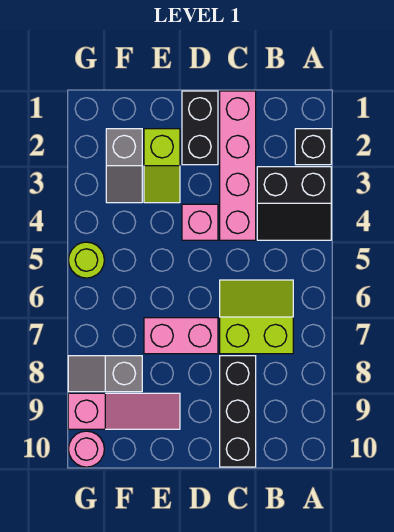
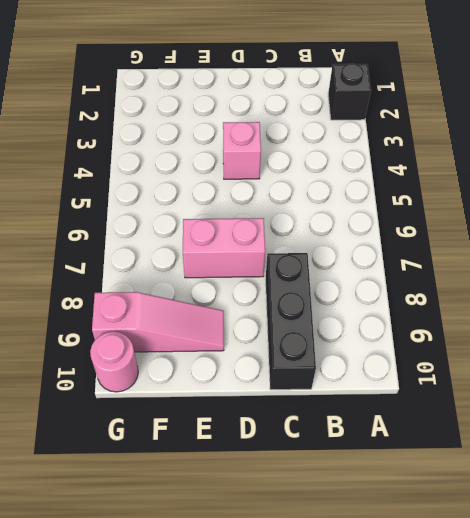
none -> black slope A3:B4 level 1 top 3
none -> lime slope B6:C7 level 1 top 7
none -> pink brick C1:C4 level 1

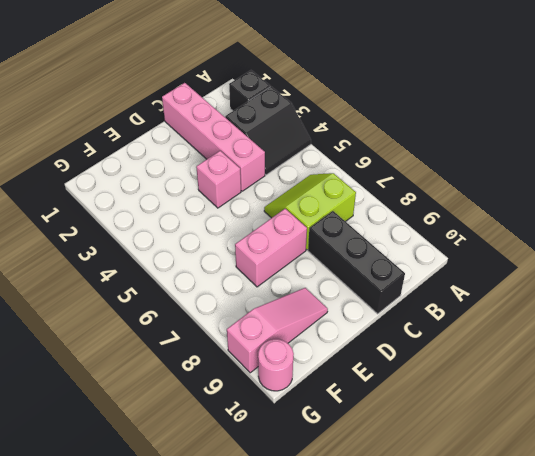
none -> black brick D1:D2 level 1
none -> lime slope E2:E3 level 1 top 2
none -> grey slope F2:F3 level 1 top 2

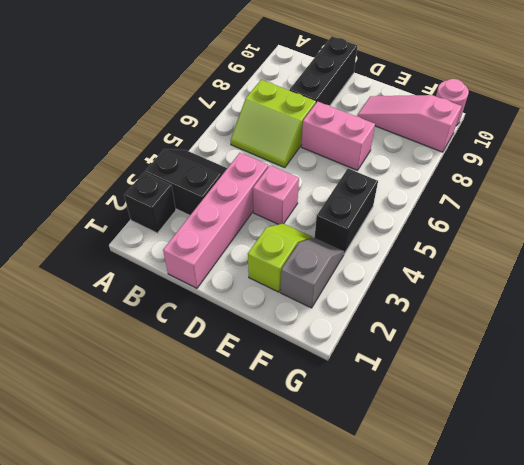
black brick F4:F5 level 1 -> black brick D1:D2 level 1
none -> grey slope F8:G8 level 1 top F
none -> lime round brick G5 level 1

